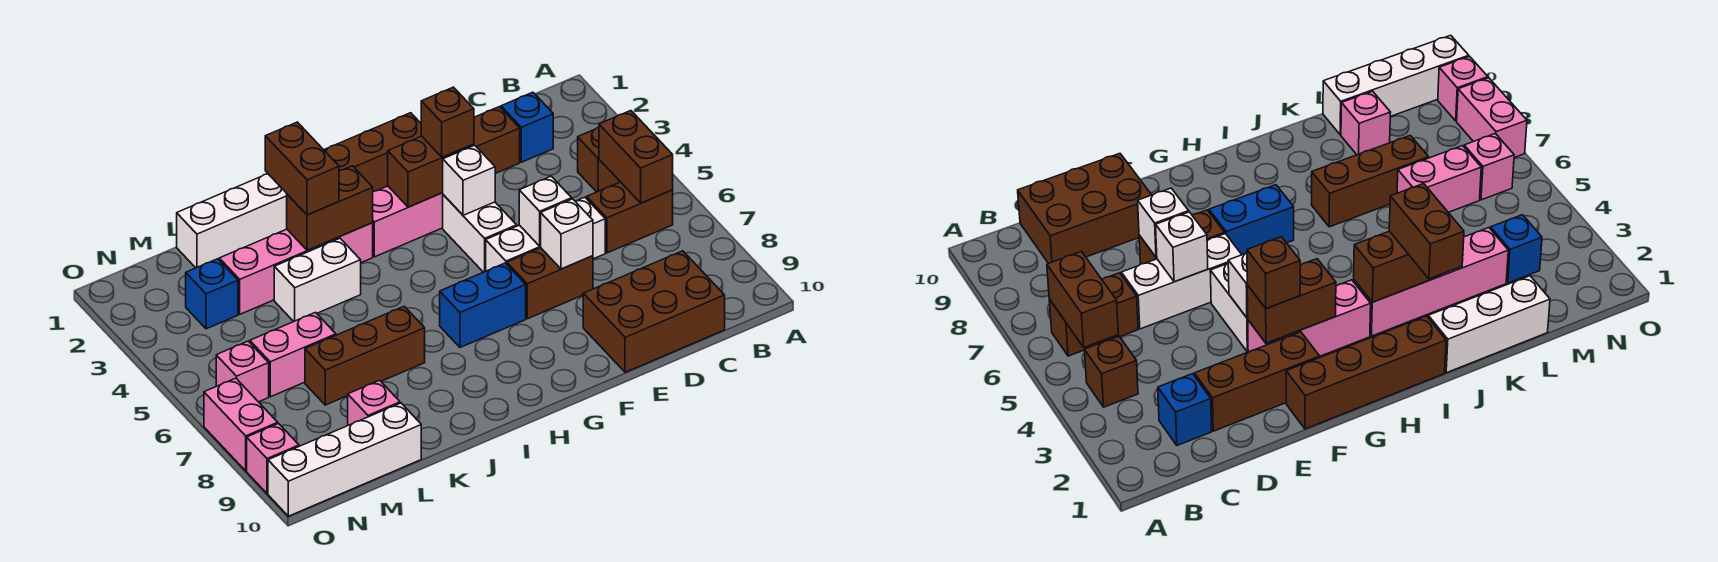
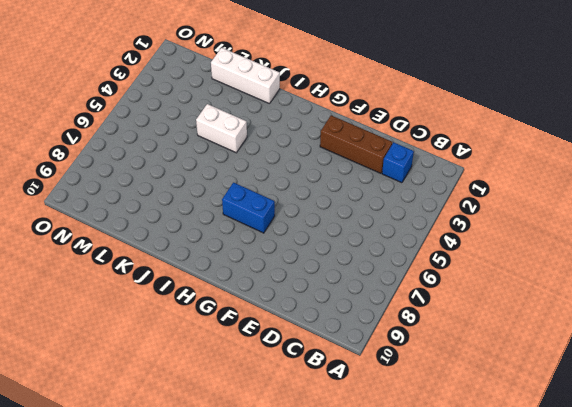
none -> brown brick B4 level 1
none -> brown brick B6:C6 level 1
none -> brown brick C9:E10 level 1
none -> white brick D6:F6 level 1

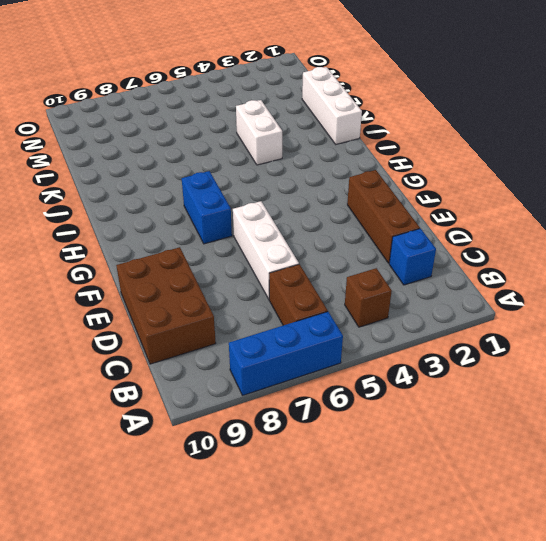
blue brick A6:A8 level 1 -> none
none -> brown brick E7:F7 level 1
none -> brown brick F1:I1 level 1
none -> pink brick F3:H3 level 1
none -> white brick F4:F5 level 1

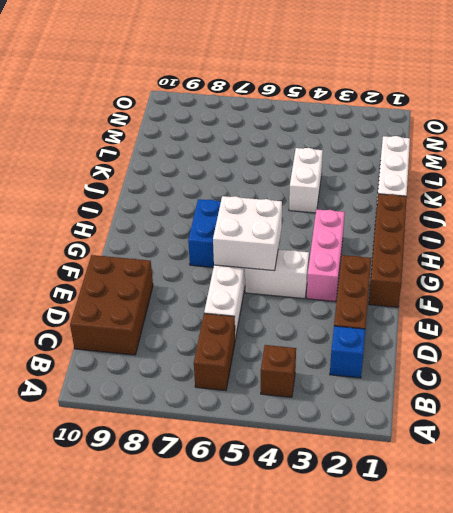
white brick F5:G6 level 2 -> none
none -> brown brick E7:F7 level 1
none -> pink brick I3:L3 level 1
none -> brown brick J7:L7 level 1
none -> pink brick L6:M6 level 1

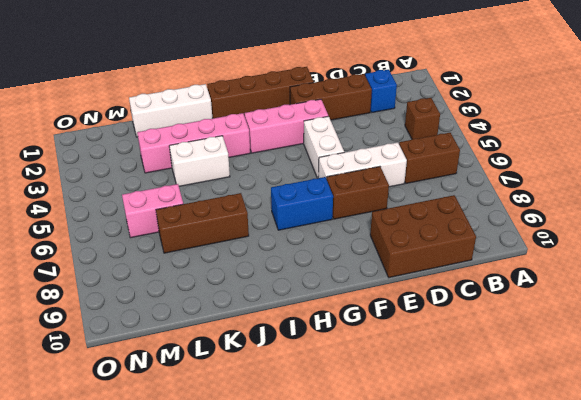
none -> pink brick L9 level 1
none -> white brick L10:O10 level 1
none -> blue brick M3 level 1
none -> pink brick N6 level 1

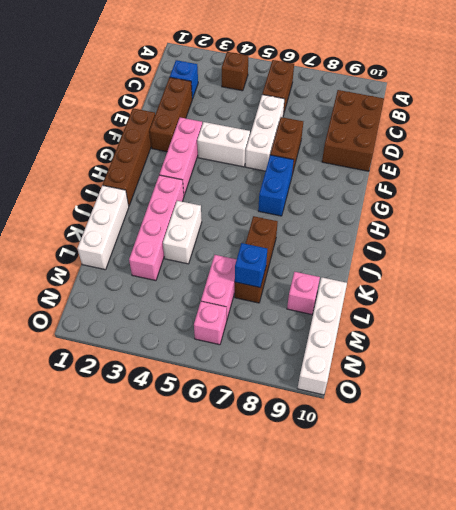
blue brick L7 level 2 -> blue brick M3 level 1
none -> pink brick O7:O8 level 1
none -> pink brick O9 level 1
none -> brown brick B5:B6 level 2
none -> white brick E6 level 2

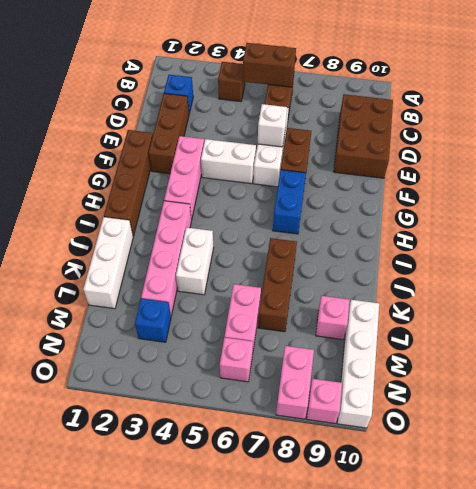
pink brick N8:O8 level 1 -> pink brick O7:O8 level 1
none -> white brick E7 level 2
none -> brown brick F3:G3 level 2
none -> white brick F4 level 2
none -> brown brick I3:J3 level 2

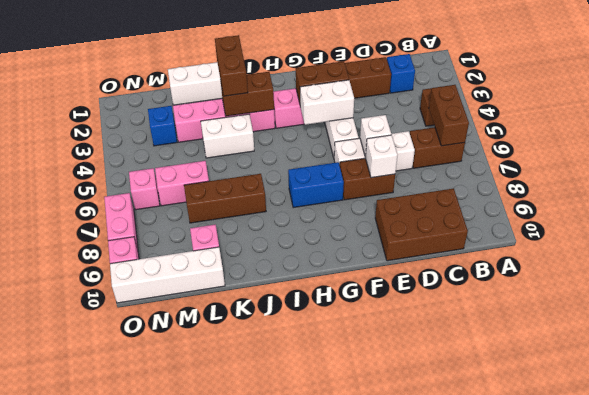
white brick F4:G4 level 2 -> white brick F4 level 2
none -> brown brick F1:I1 level 1
none -> brown brick F3 level 3

